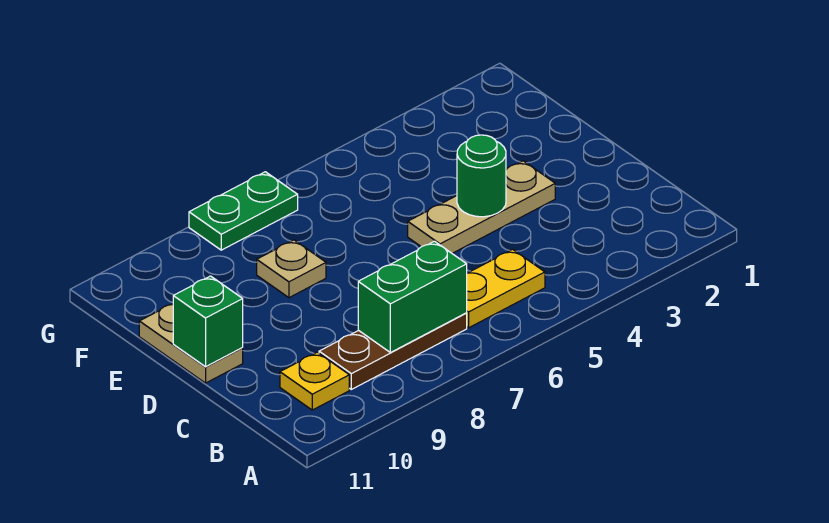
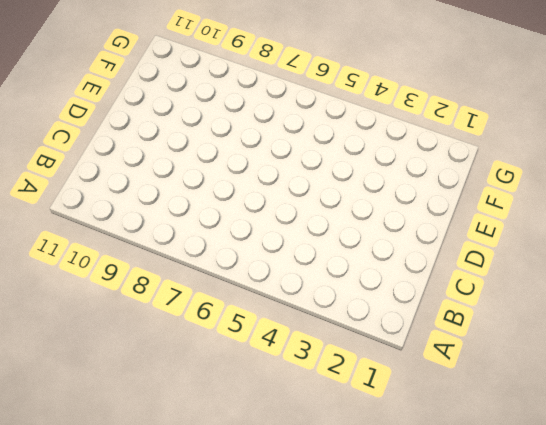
none -> yellow plate B5:B6 level 1
none -> brown plate B7:B9 level 1

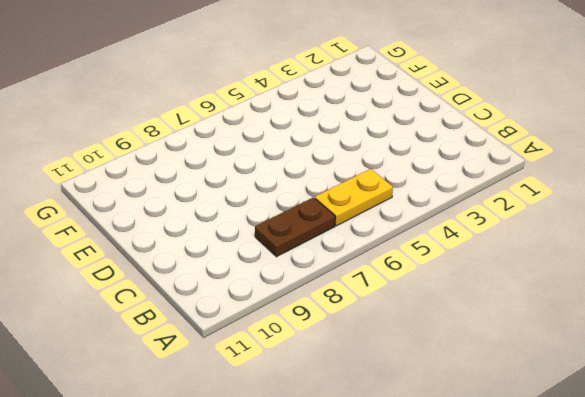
brown plate B7:B8 level 1 -> brown plate B7:B9 level 1
none -> yellow plate B10 level 1
none -> tan plate D3:D5 level 1

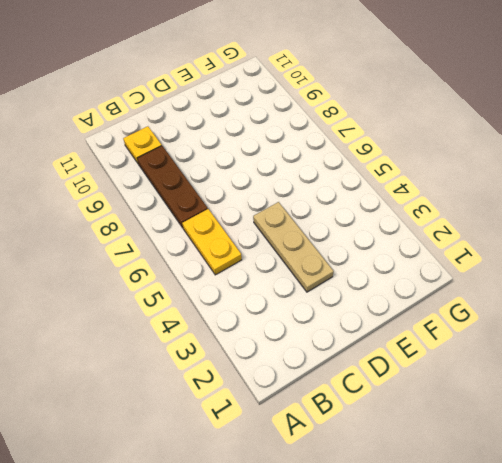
none -> tan plate D11:E11 level 1
none -> tan plate E8 level 1

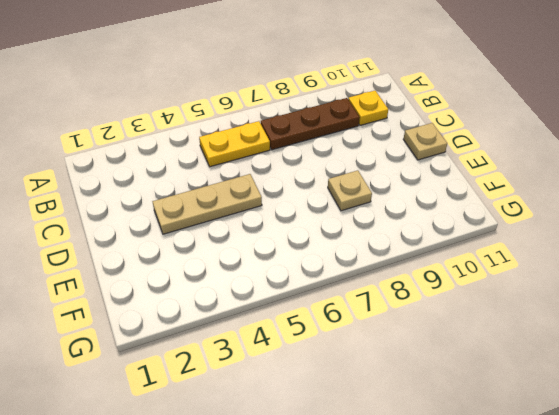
tan plate D11 level 1 -> tan plate D11:E11 level 1
none -> green plate G7:G8 level 1
none -> green brick B7:B8 level 2

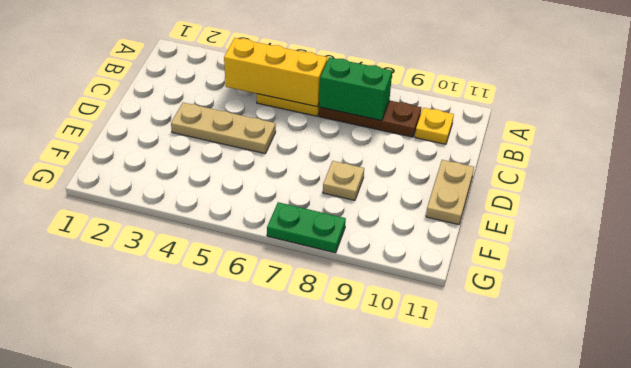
yellow brick B4:B6 level 2 -> none
none -> green round brick D4 level 2
none -> green brick D11 level 2

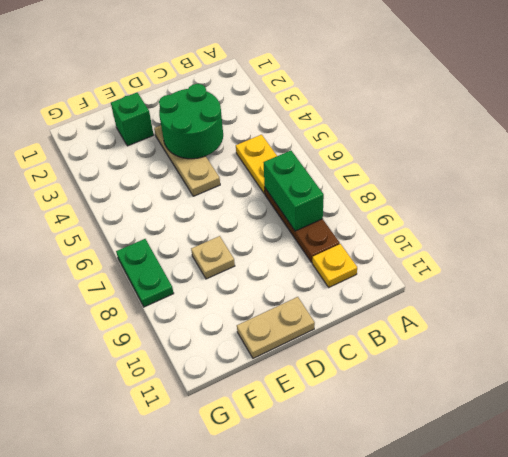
green round brick C3:D4 level 2 -> green round brick D4 level 2
green brick E2 level 1 -> green brick D11 level 2

